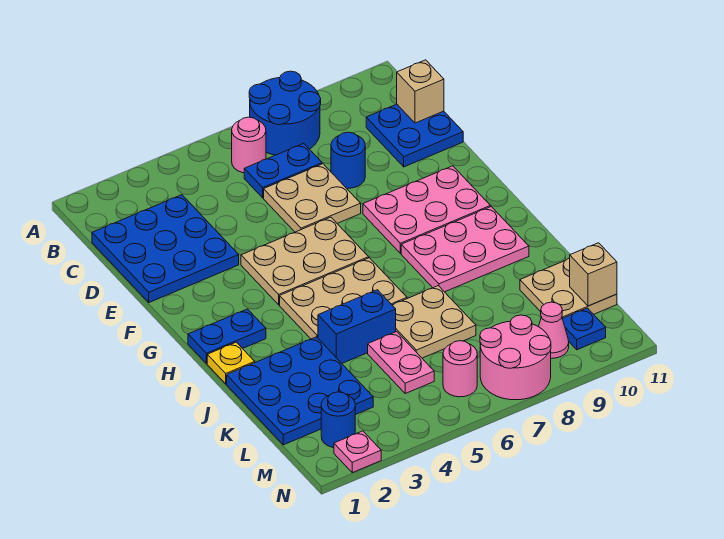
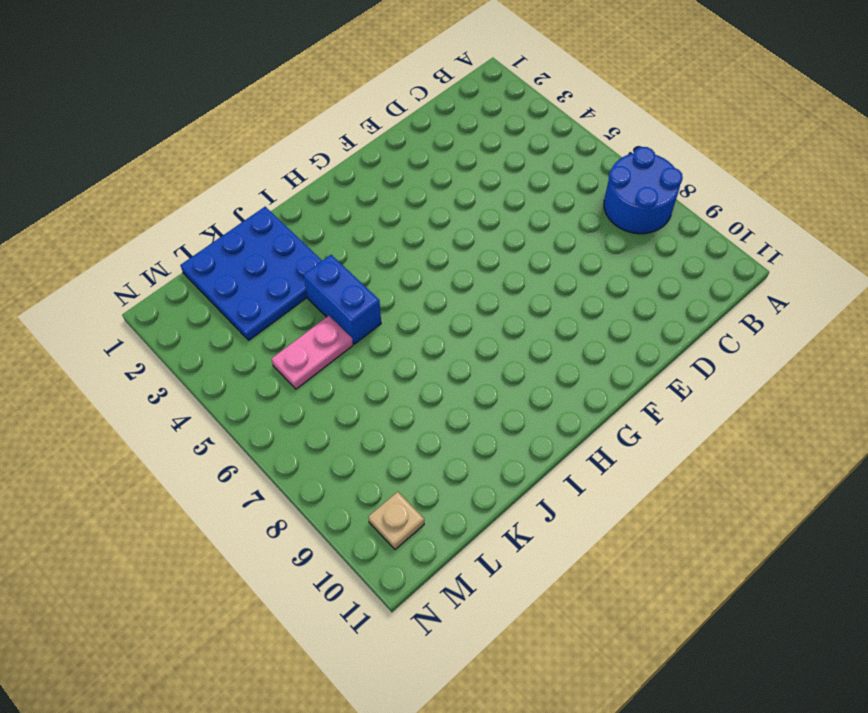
tan plate M10 level 1 -> blue plate M10 level 1
none -> pink round brick B6 level 1
none -> blue plate C1:E3 level 1
none -> blue plate C6:C7 level 1

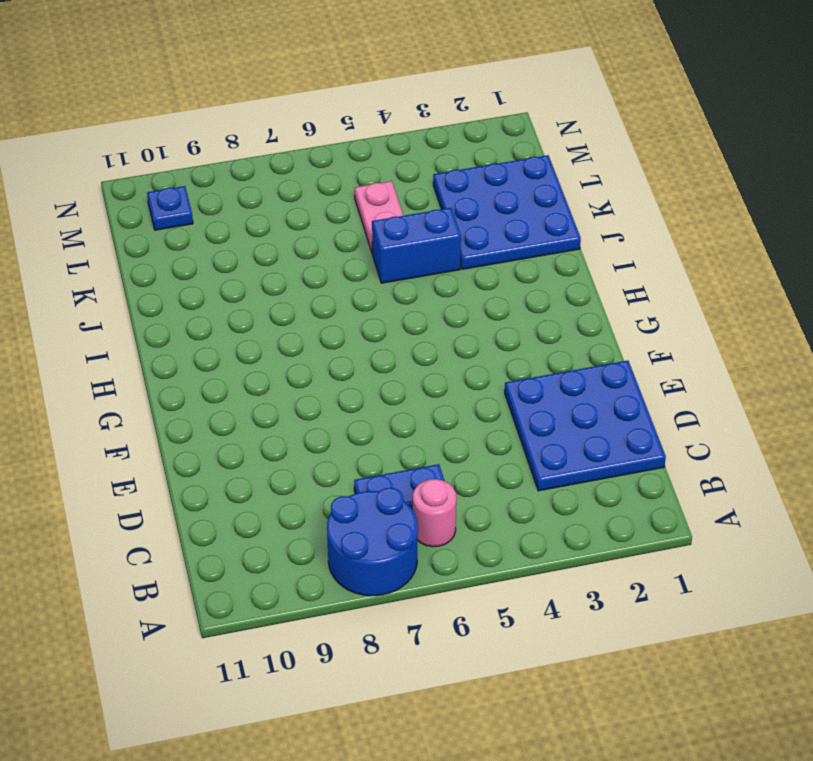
none -> blue plate C10:D11 level 1
none -> tan plate D6:E7 level 1
none -> blue round brick D8 level 1

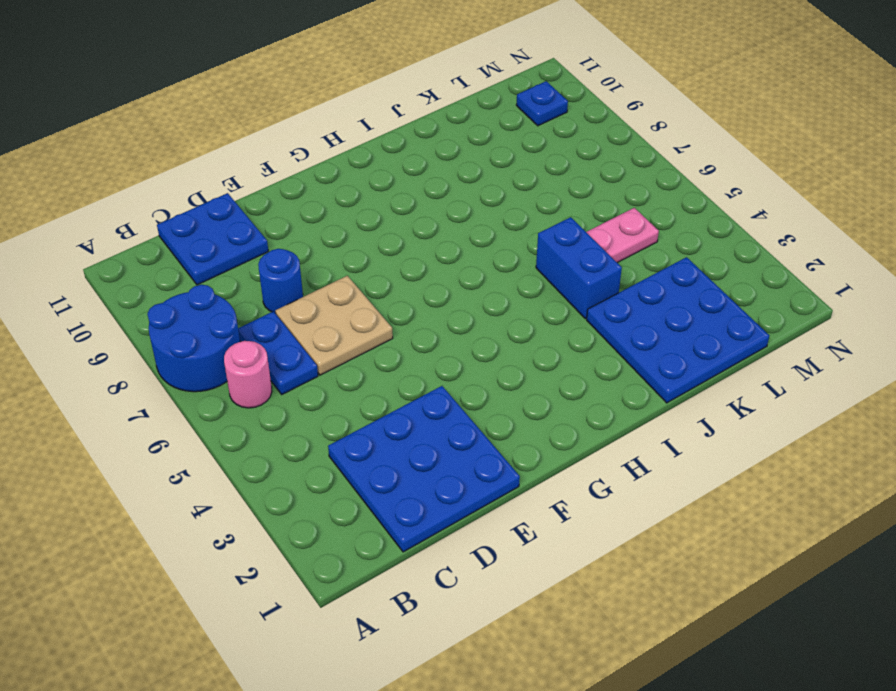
none -> tan plate F4:G6 level 1
none -> pink plate F8:G10 level 1
none -> blue plate H1:H2 level 1

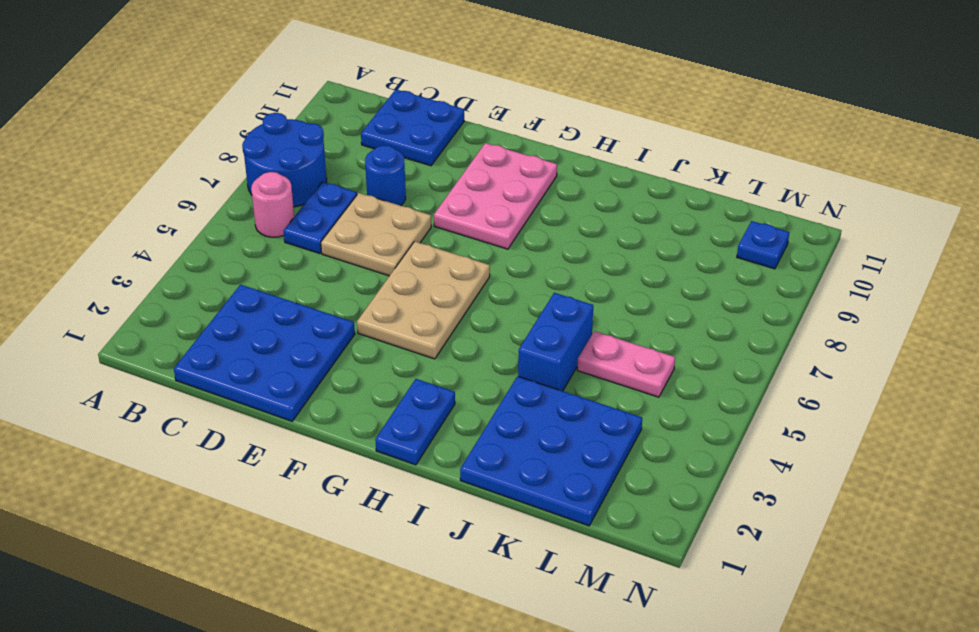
none -> tan plate H4:I6 level 1
none -> pink plate H8:I10 level 1
none -> yellow plate I1 level 1

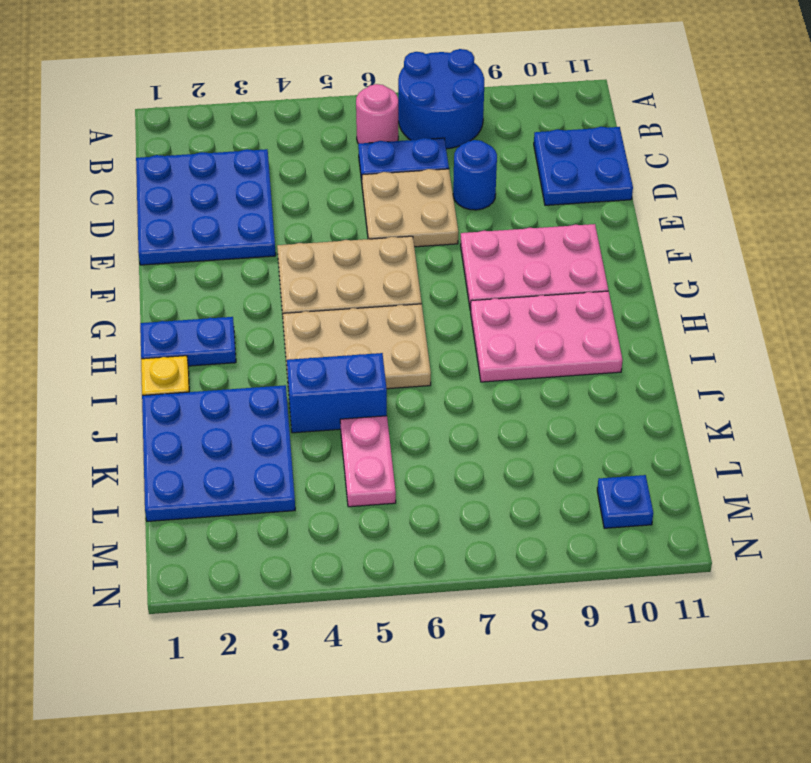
none -> tan plate J6:K7 level 1
none -> tan plate K10:L11 level 1
none -> blue round brick M2 level 1

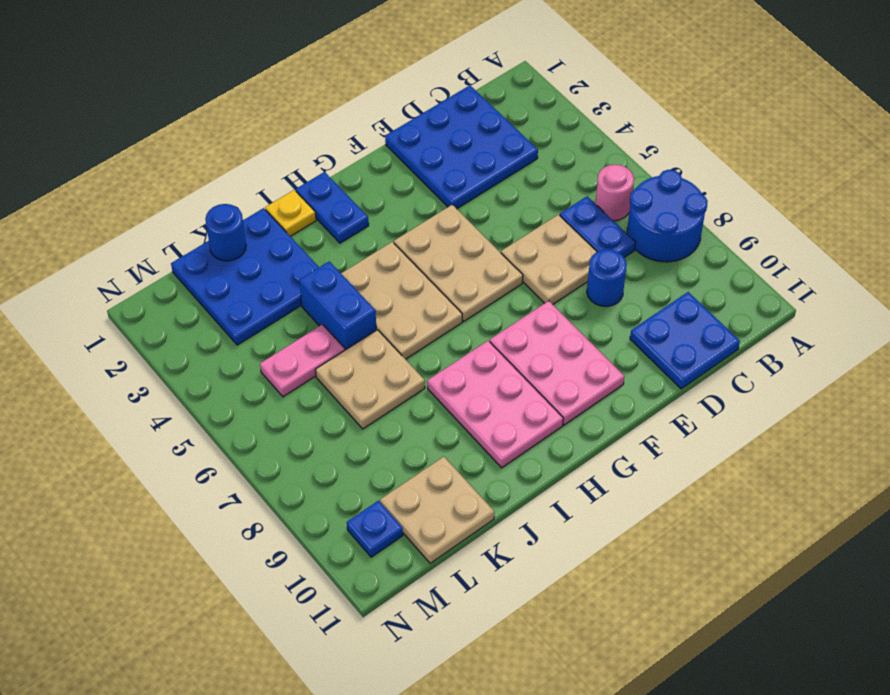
blue round brick K1 level 2 -> blue round brick M2 level 1
none -> pink round brick M6 level 1
none -> pink round brick M7:N8 level 1
none -> pink cone M9 level 1

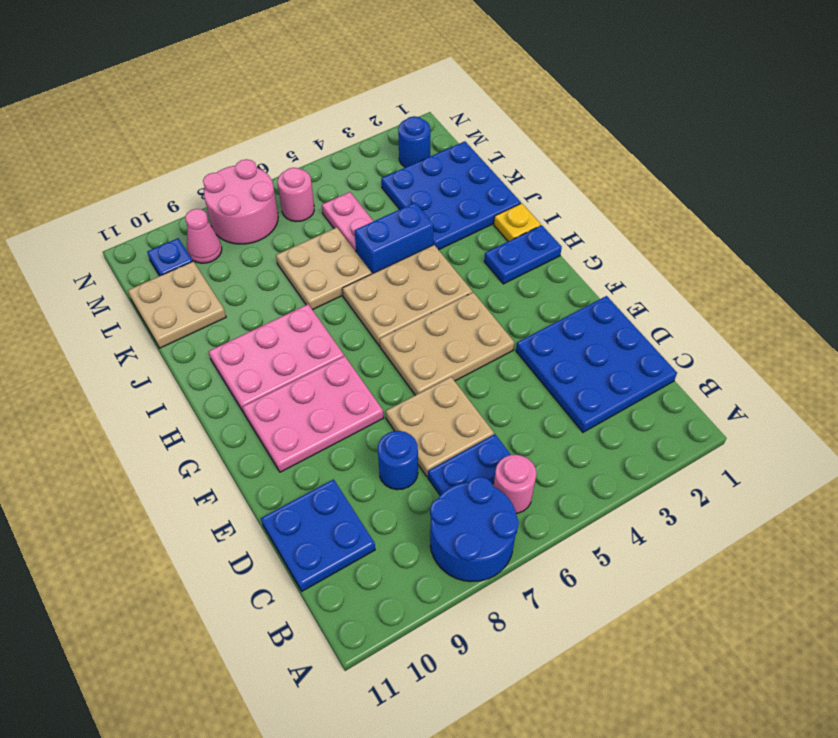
none -> pink plate N2 level 1
none -> tan brick C11 level 2
none -> tan brick L11 level 2

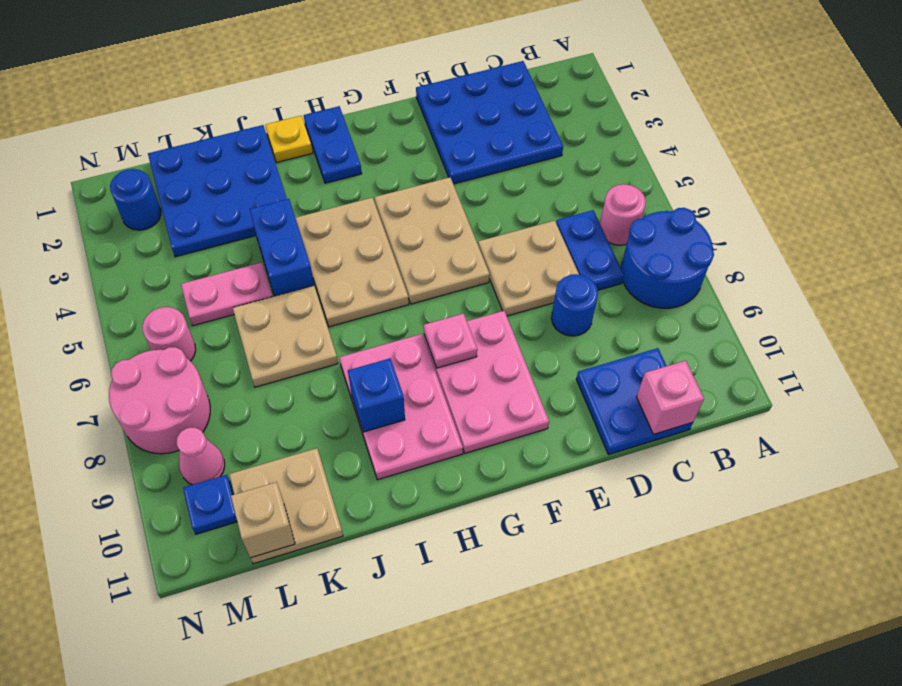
pink brick C11 level 2 -> tan brick C11 level 2
pink plate G8 level 2 -> pink plate N2 level 1
blue brick I9 level 2 -> none

